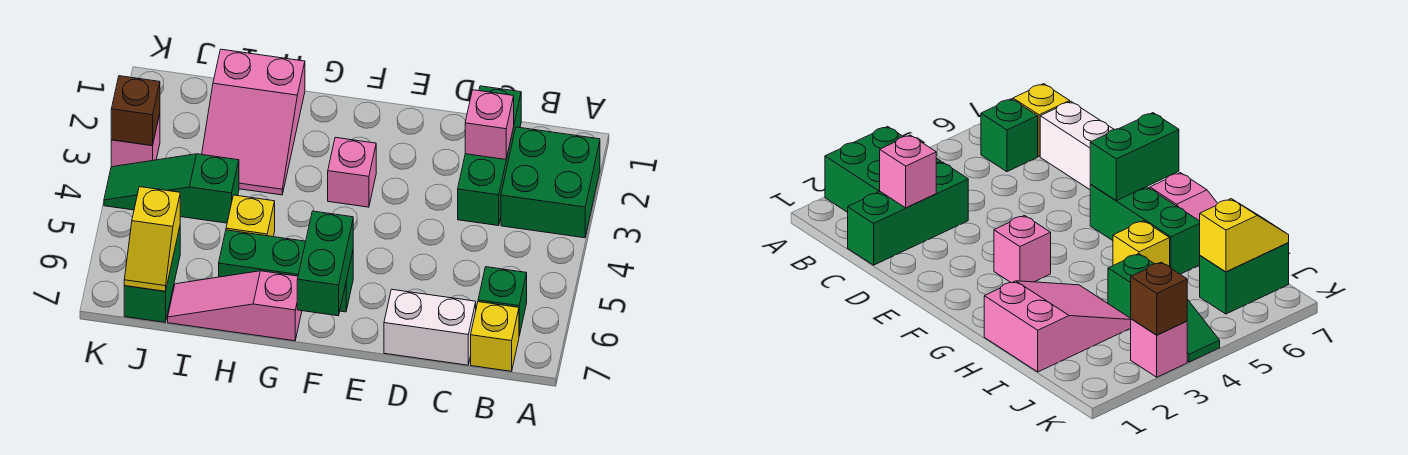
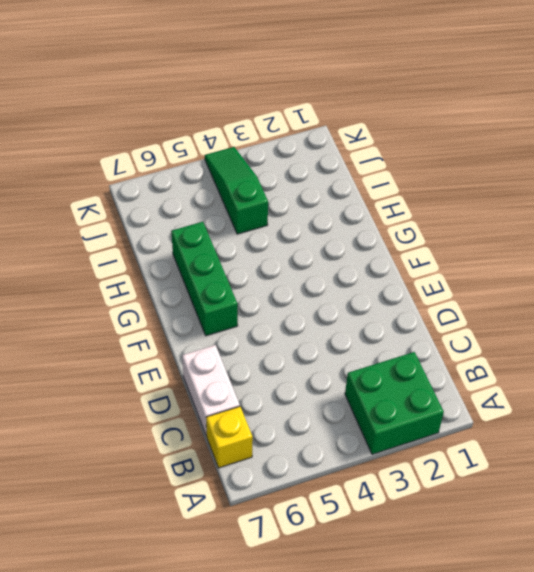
none -> green brick B6 level 1
none -> green brick C1:C3 level 1
none -> pink brick F3 level 1

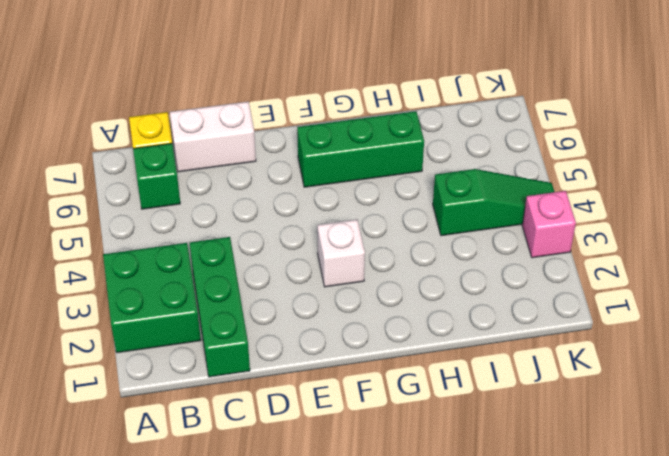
white brick F3 level 1 -> pink brick F3 level 1
none -> pink slope G7:I7 level 1 top G
none -> pink slope H1:I3 level 1 top 1
none -> yellow brick H5 level 1

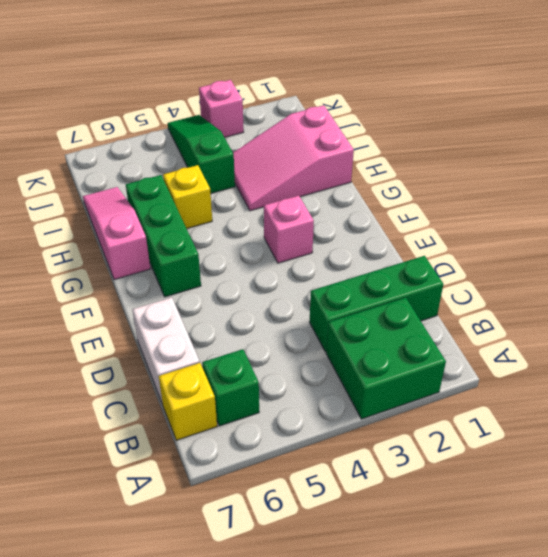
none -> green brick J6:J7 level 1
none -> pink brick C2 level 2
none -> green brick F6:F7 level 2

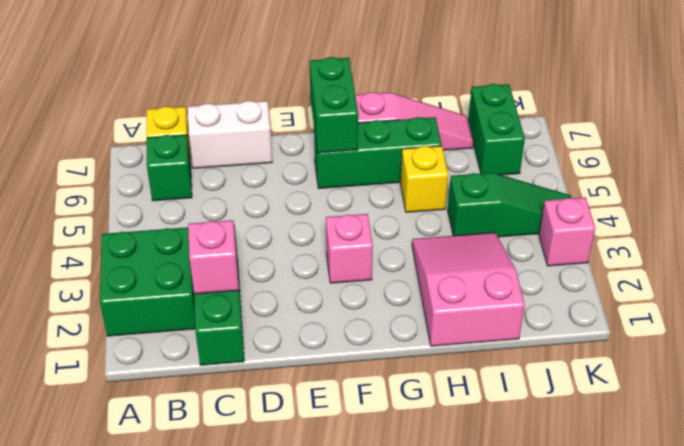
none -> yellow slope J6:J7 level 2 top 6
none -> brown brick K3 level 2

